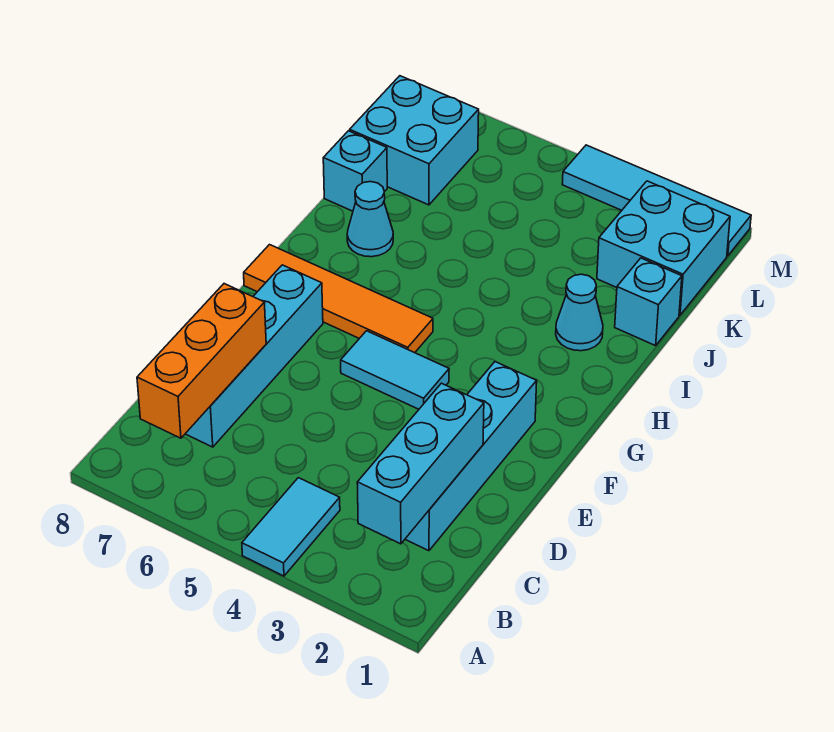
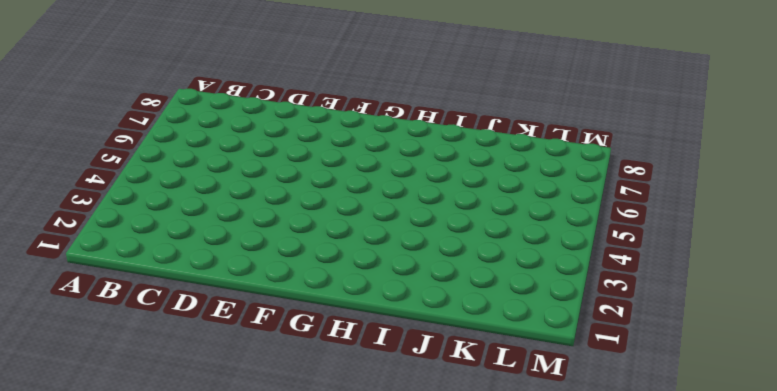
none -> cyan tile A4:B4 level 1
none -> cyan brick C2:F2 level 1
none -> cyan brick C7:F7 level 1

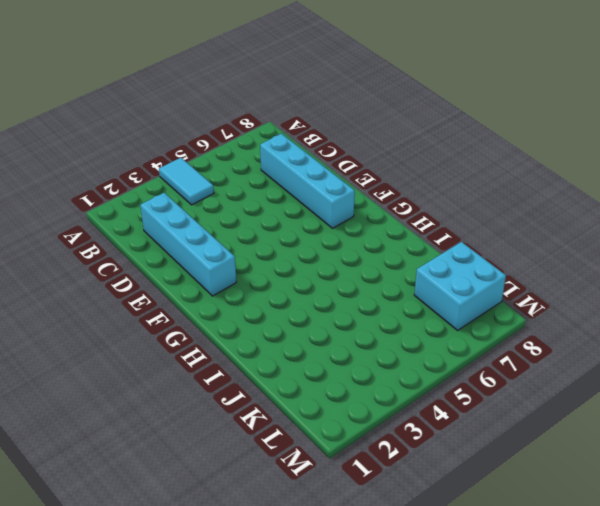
none -> cyan tile F4:F5 level 1
none -> orange tile G5:G8 level 1
none -> cyan cone I2 level 1

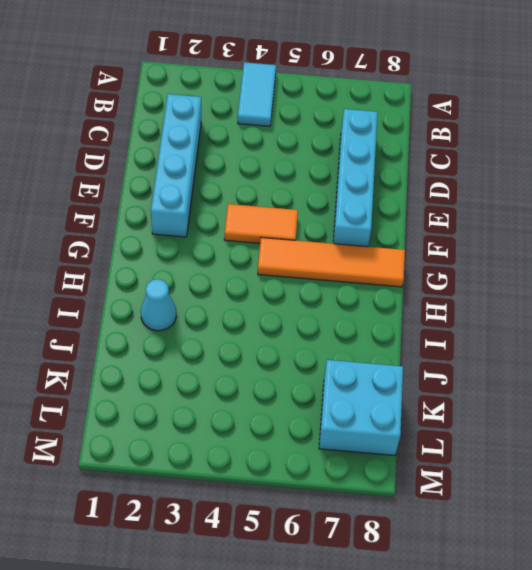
orange tile F4:F5 level 1 -> cyan tile F4:F5 level 1
none -> cyan cone I7 level 1
none -> cyan brick J1 level 1
none -> cyan brick J8 level 1

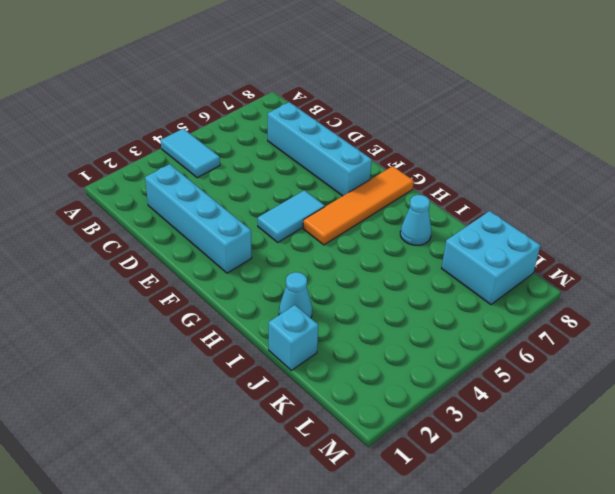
none -> cyan brick J8 level 1
none -> cyan brick K1:L2 level 1
none -> cyan tile M1:M4 level 1

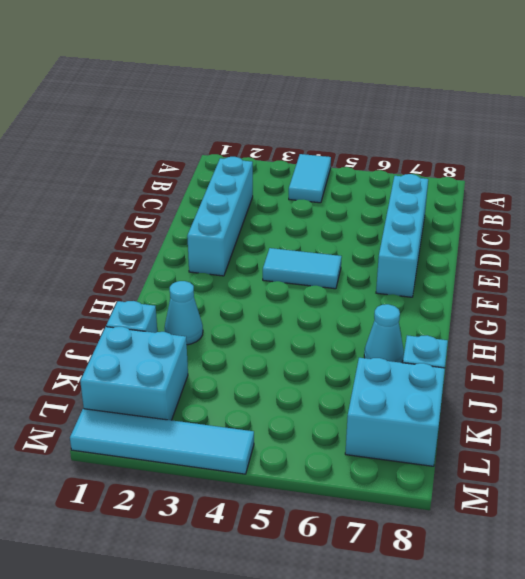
none -> orange tile G5:G8 level 1
none -> cyan brick B2:D2 level 2
none -> orange brick B7:D7 level 2

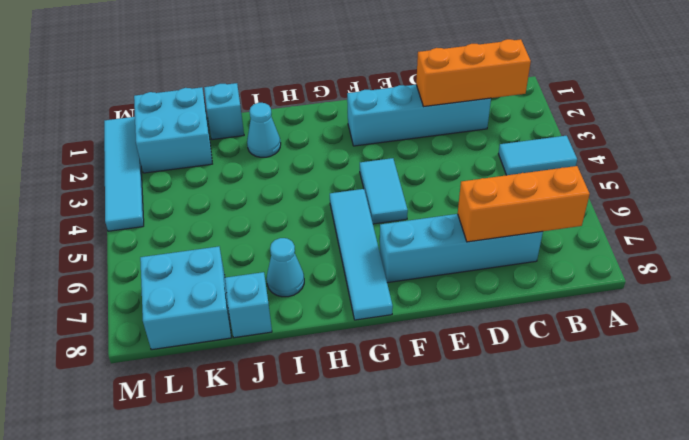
orange brick B2:D2 level 2 -> cyan brick B2:D2 level 2
cyan tile G5:G8 level 1 -> orange tile G5:G8 level 1

